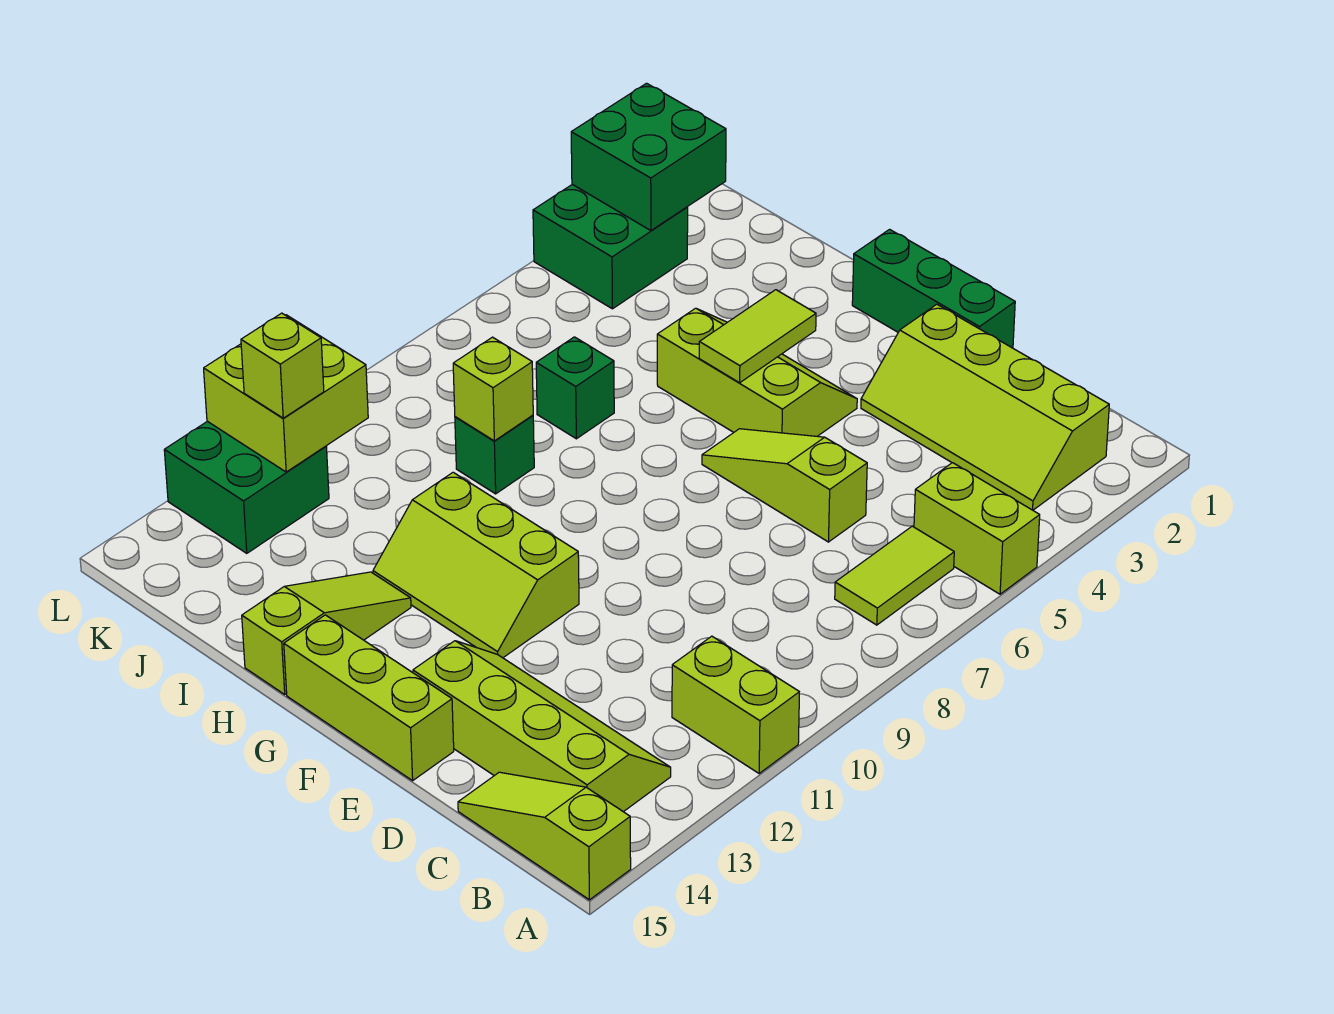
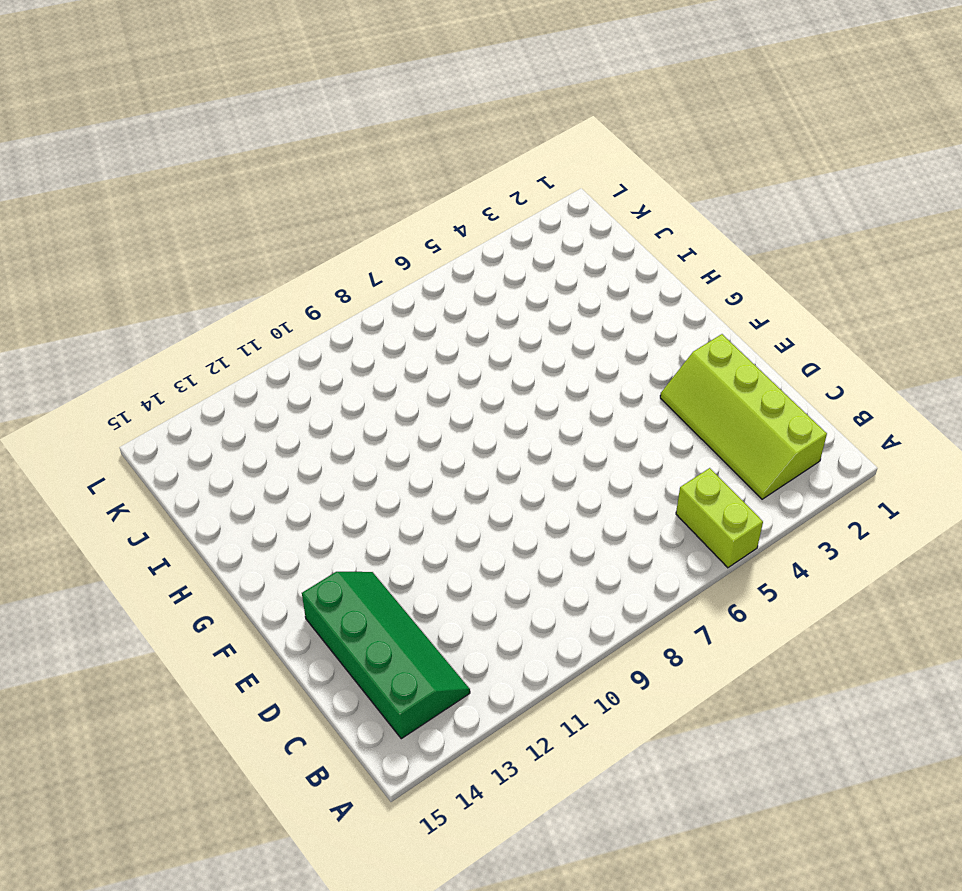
green slope B13:E14 level 1 top 14 -> lime slope B13:E14 level 1 top 14
none -> lime brick A11:B11 level 1
none -> lime slope A15:C15 level 1 top A
none -> lime tile B6:B7 level 1

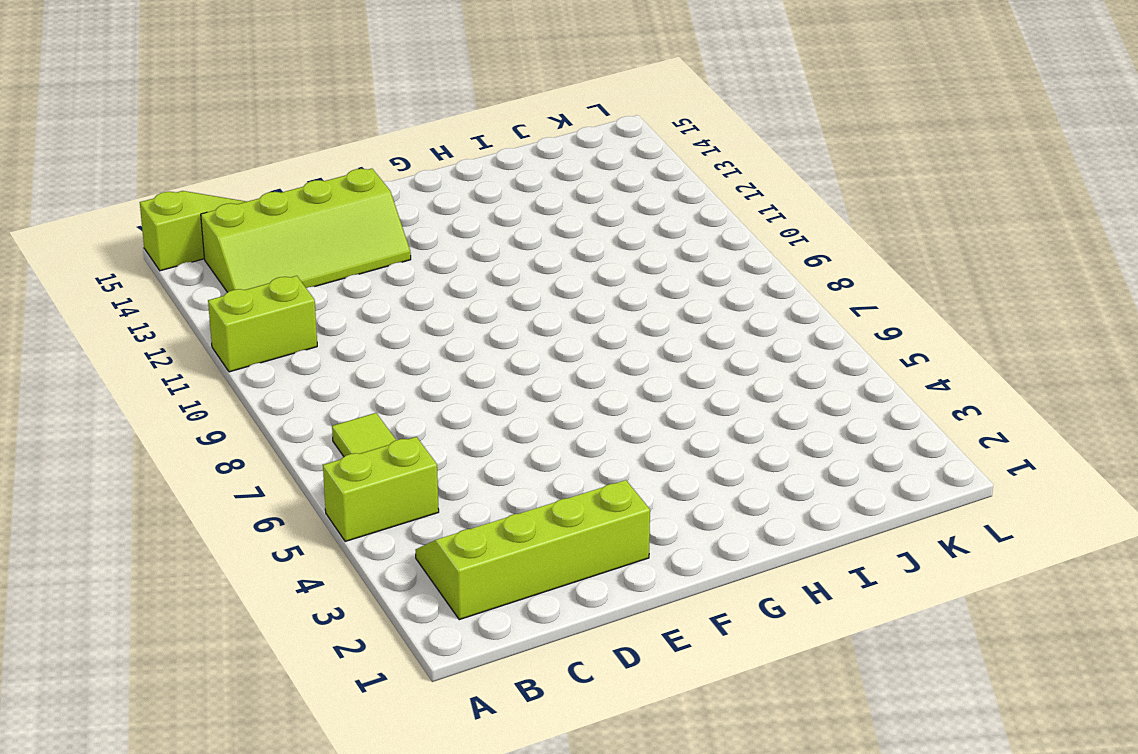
none -> lime slope D6:F6 level 1 top D
none -> green brick E1:G1 level 1
none -> lime brick E15:G15 level 1

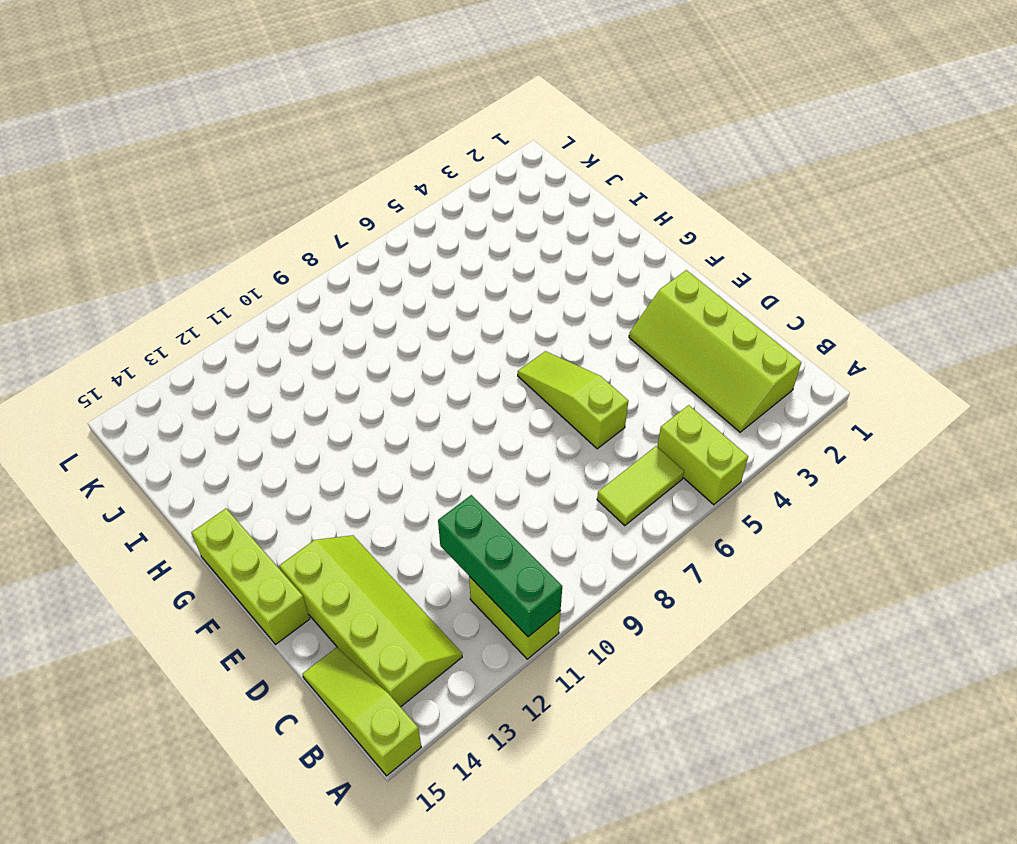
green brick A11:C11 level 2 -> green brick E1:G1 level 1
none -> lime slope F4:H5 level 1 top 5
none -> lime slope F11:H12 level 1 top 11
none -> lime slope H13:H15 level 1 top 15

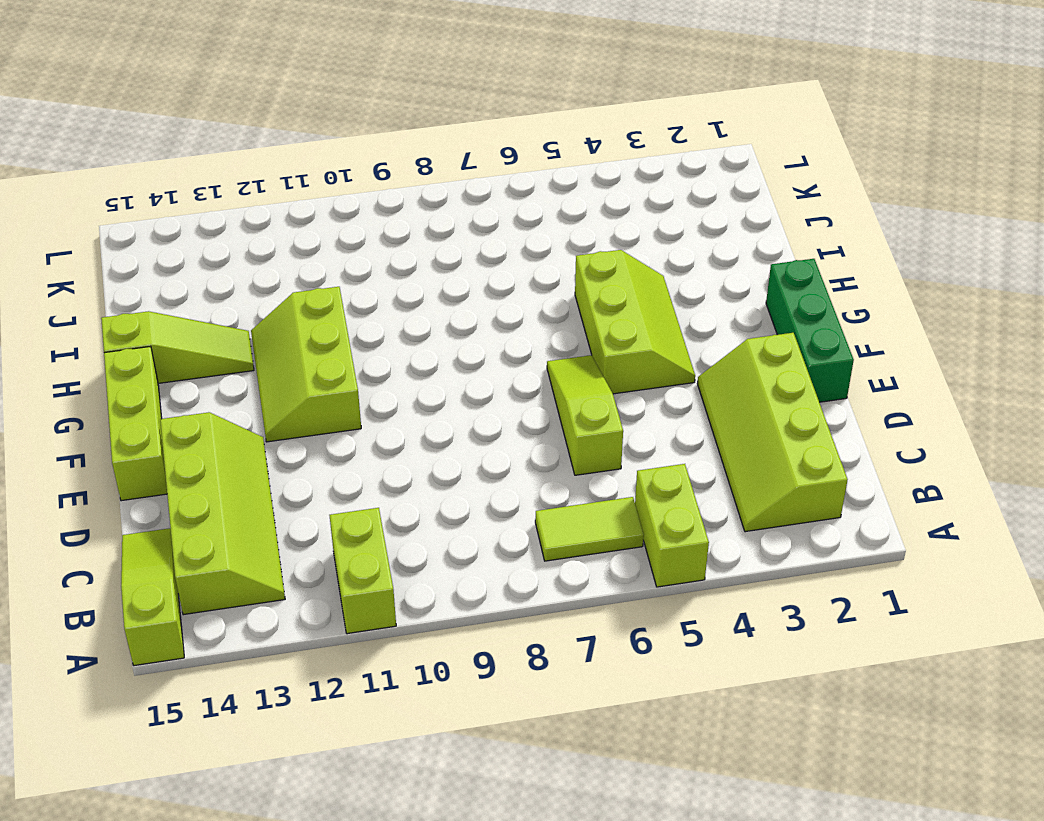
none -> green brick I7 level 1
none -> green brick I9 level 1
none -> green brick K3:L4 level 1

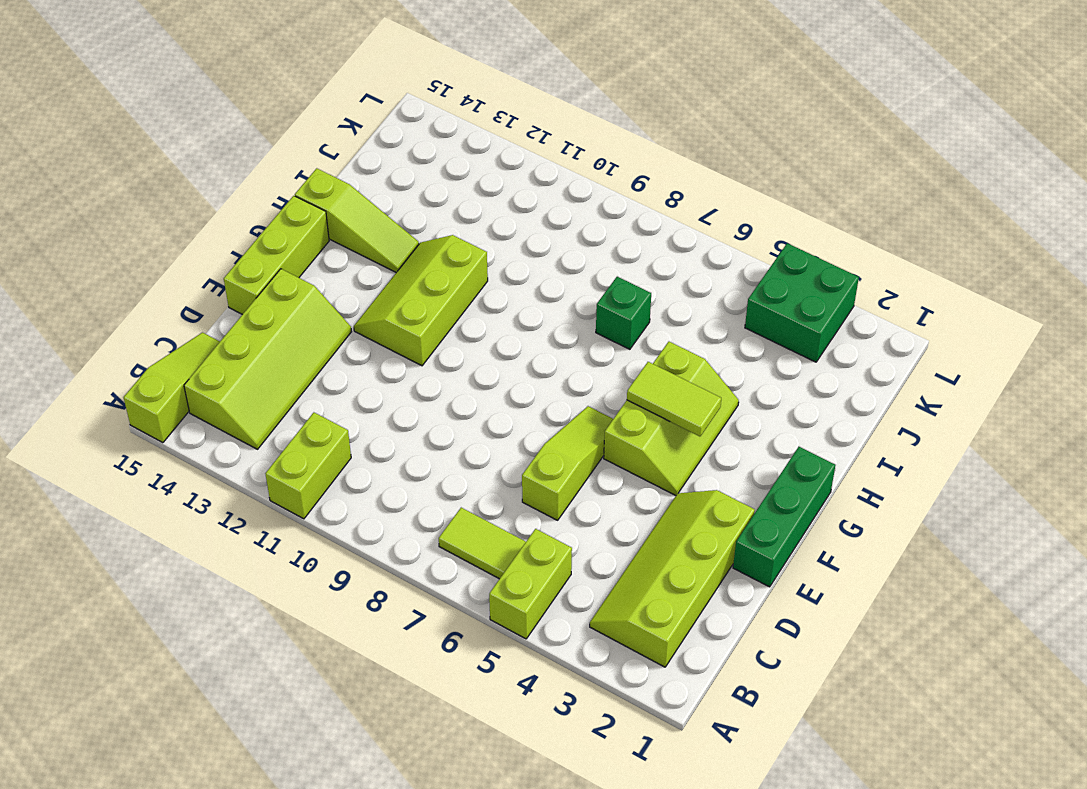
none -> green brick I9 level 1
none -> green brick K12:L13 level 1
none -> lime brick I9 level 2

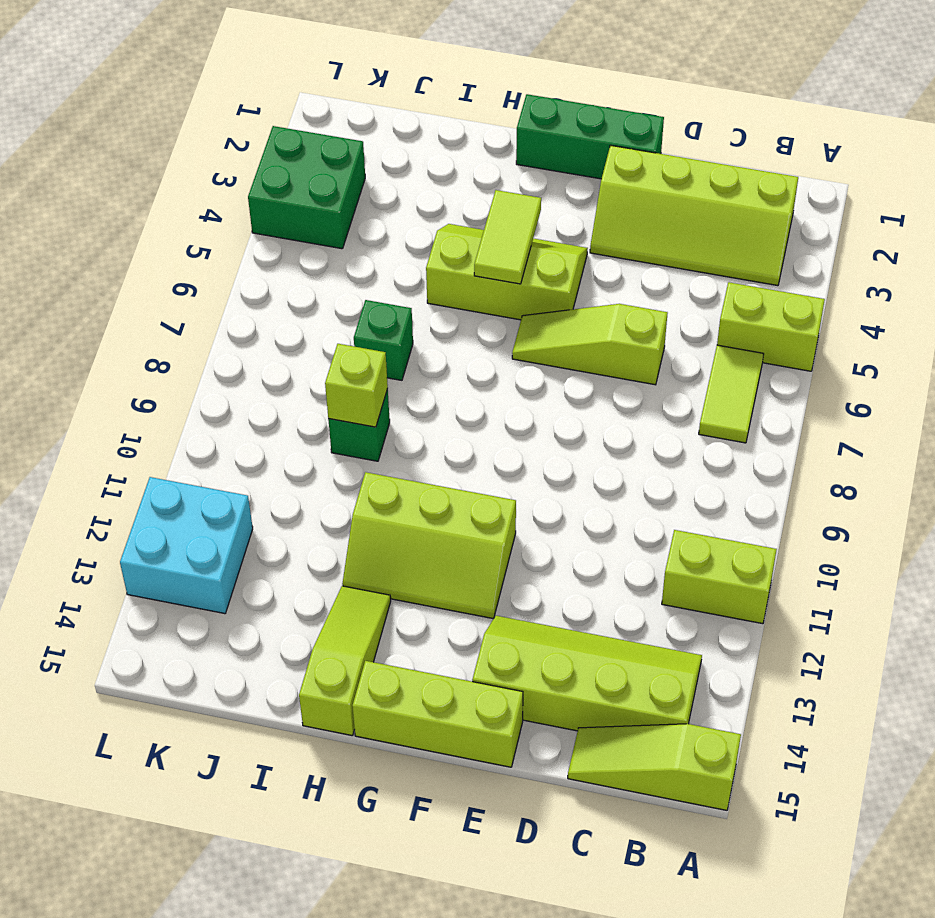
cyan brick K12:L13 level 1 -> green brick K12:L13 level 1
none -> green brick K2:L3 level 2
none -> lime brick K11:L12 level 2
none -> lime brick K12 level 3

